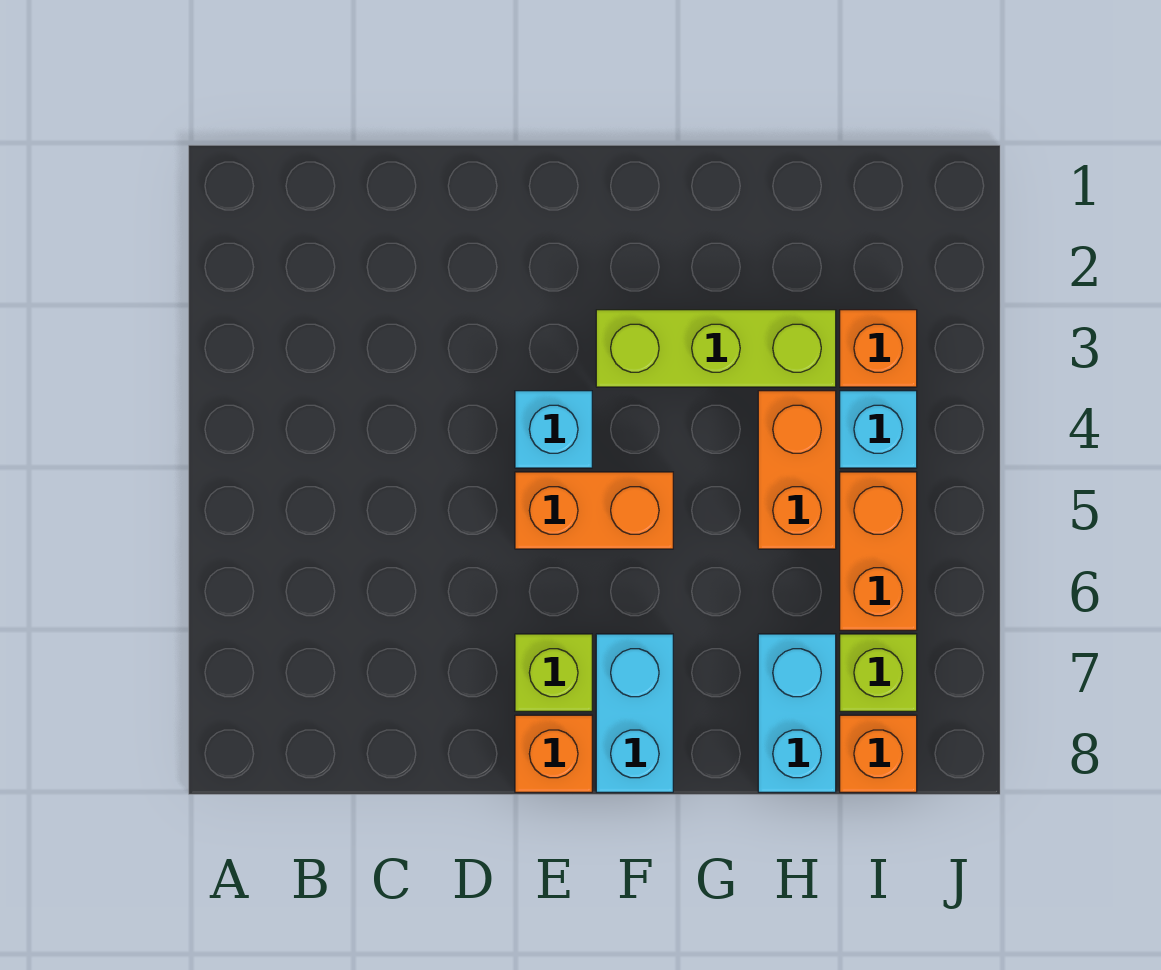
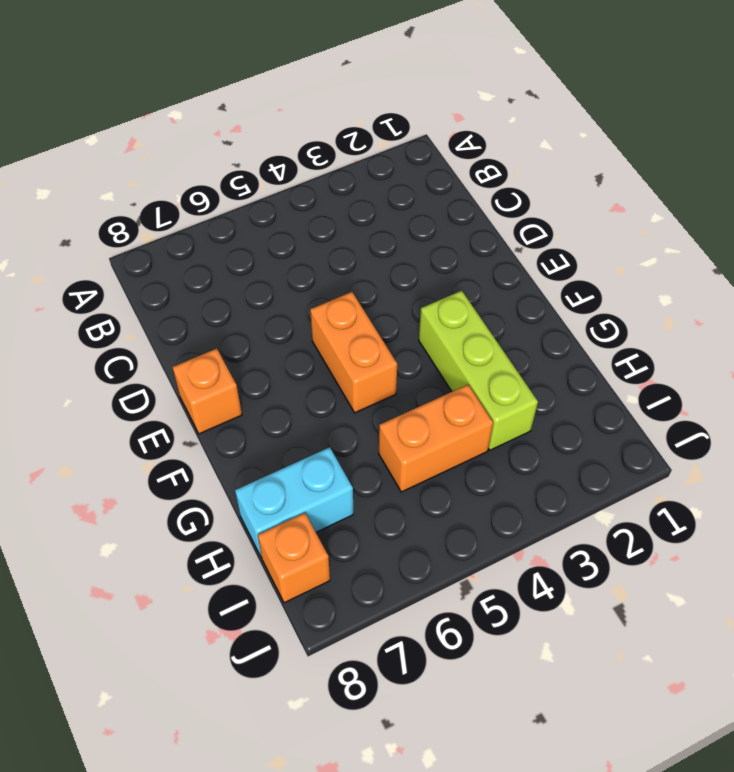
none -> cyan brick E4 level 1
none -> lime brick E7 level 1
none -> cyan brick F7:F8 level 1

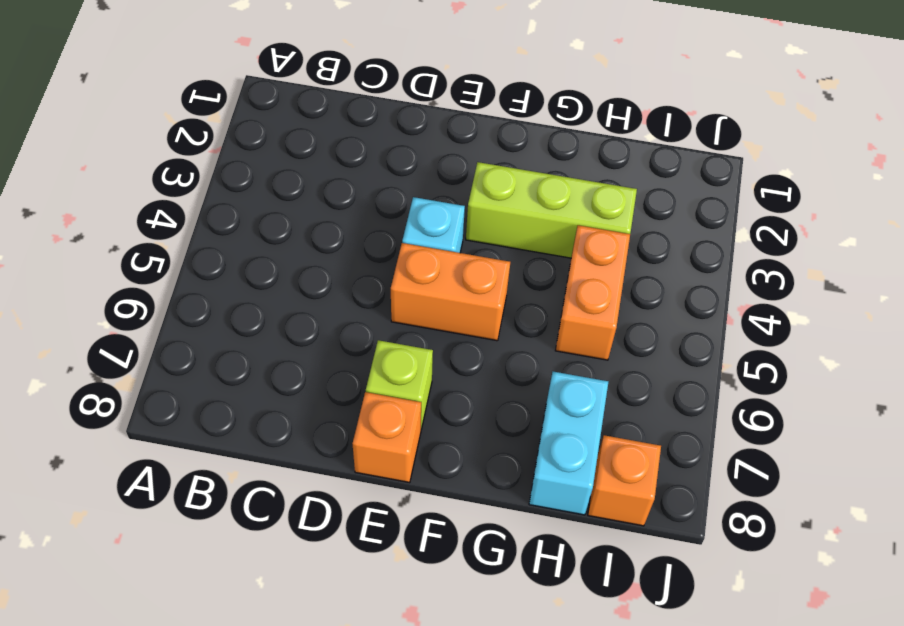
none -> cyan brick F7:F8 level 1
none -> orange brick I3 level 1
none -> cyan brick I4 level 1

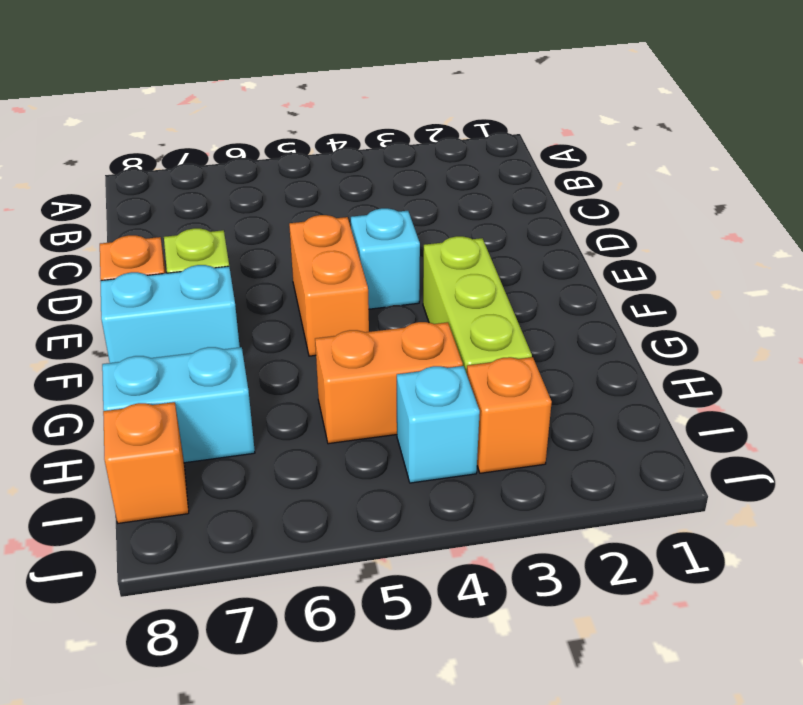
none -> orange brick I5:I6 level 1
none -> lime brick I7 level 1

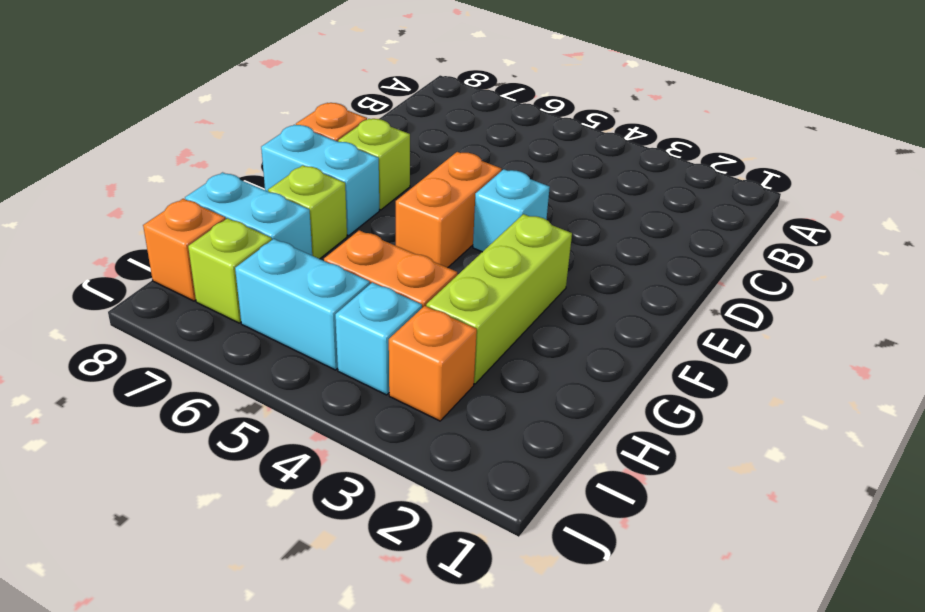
lime brick G7 level 1 -> none
cyan brick I5:I6 level 1 -> orange brick I5:I6 level 1

